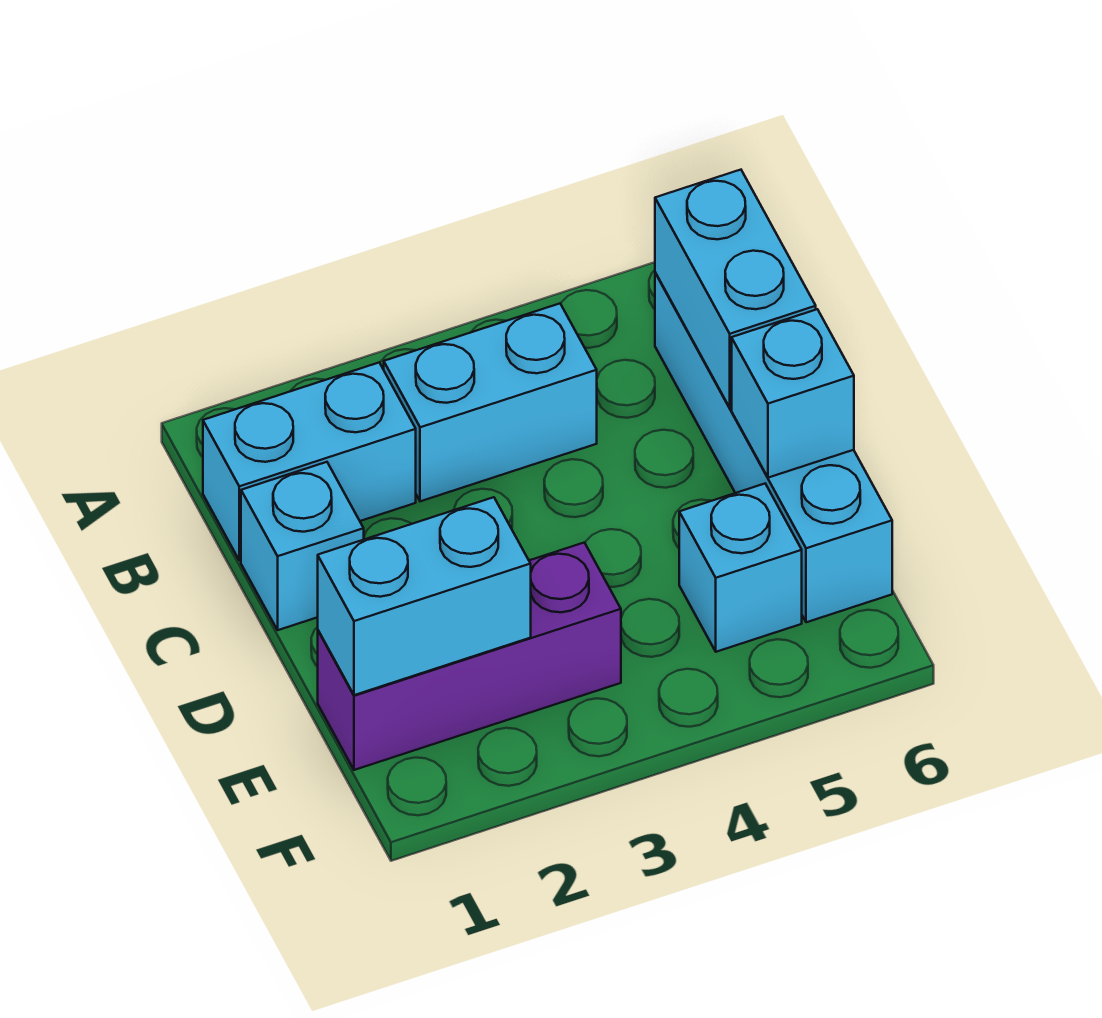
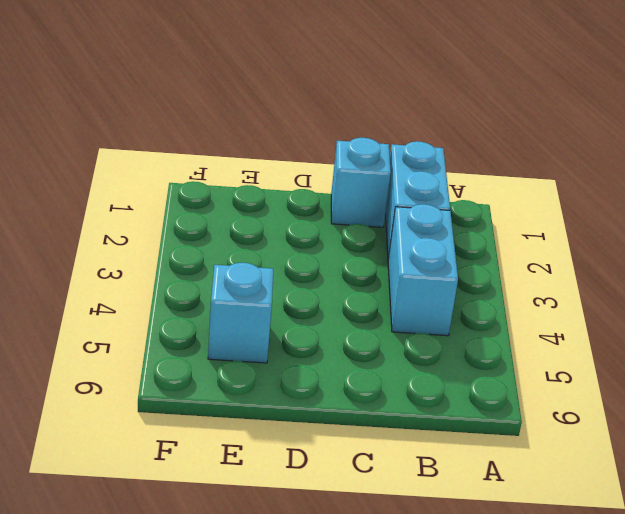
none -> cyan brick B6:E6 level 1
none -> purple brick E1:E3 level 1

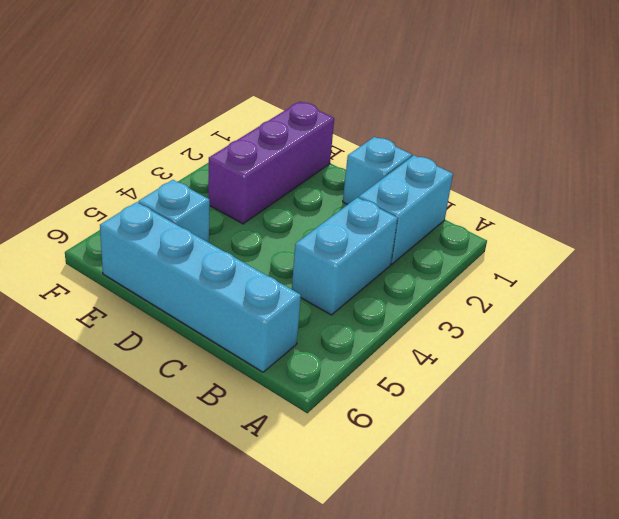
none -> cyan brick B6:C6 level 2
none -> cyan brick D6 level 2

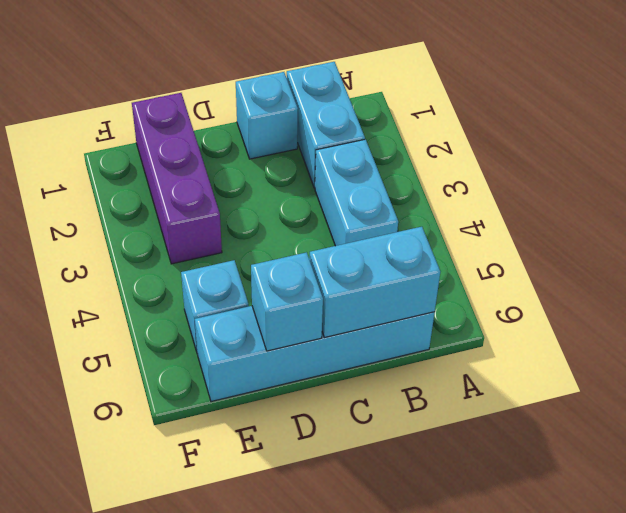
none -> cyan brick E1:E2 level 2

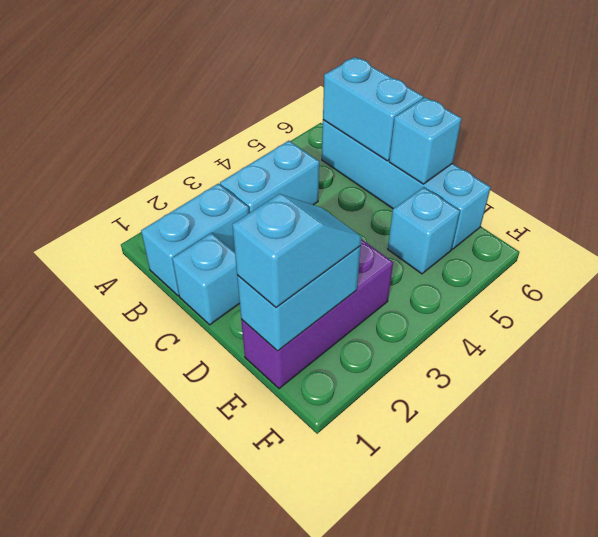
cyan slope E1:E2 level 3 top 1 -> none

